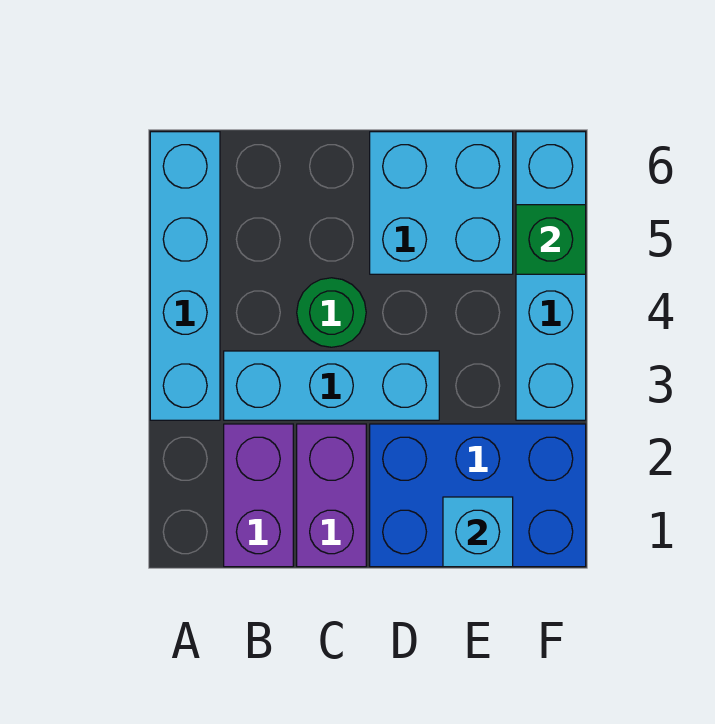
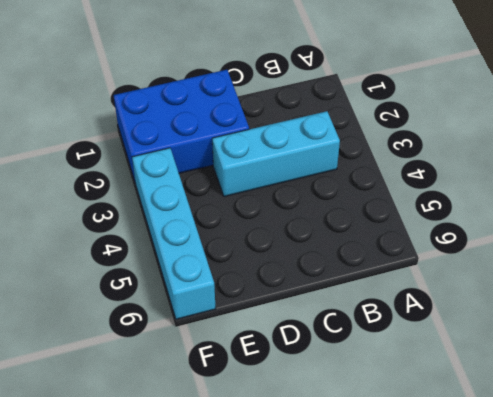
none -> cyan brick A3:A6 level 1
none -> purple brick B1:B2 level 1

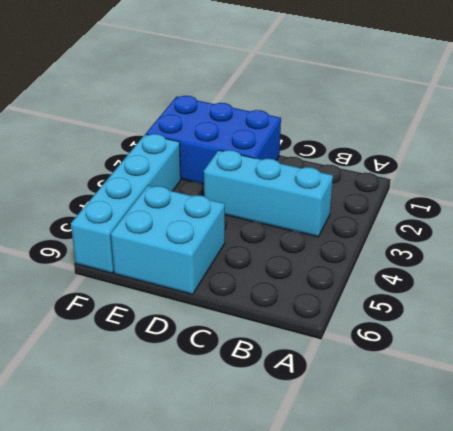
none -> cyan brick A3:A6 level 1
none -> purple brick B1:B2 level 1

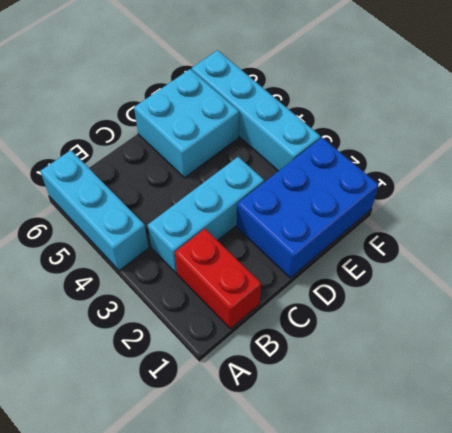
cyan brick A4:A6 level 1 -> cyan brick A3:A6 level 1
red brick B1:B2 level 1 -> purple brick B1:B2 level 1
none -> purple brick C1:C2 level 1
none -> green round brick C4 level 1

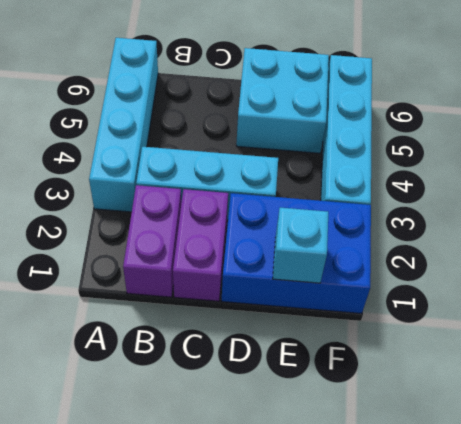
none -> green round brick C4 level 1
none -> green brick F5 level 2

